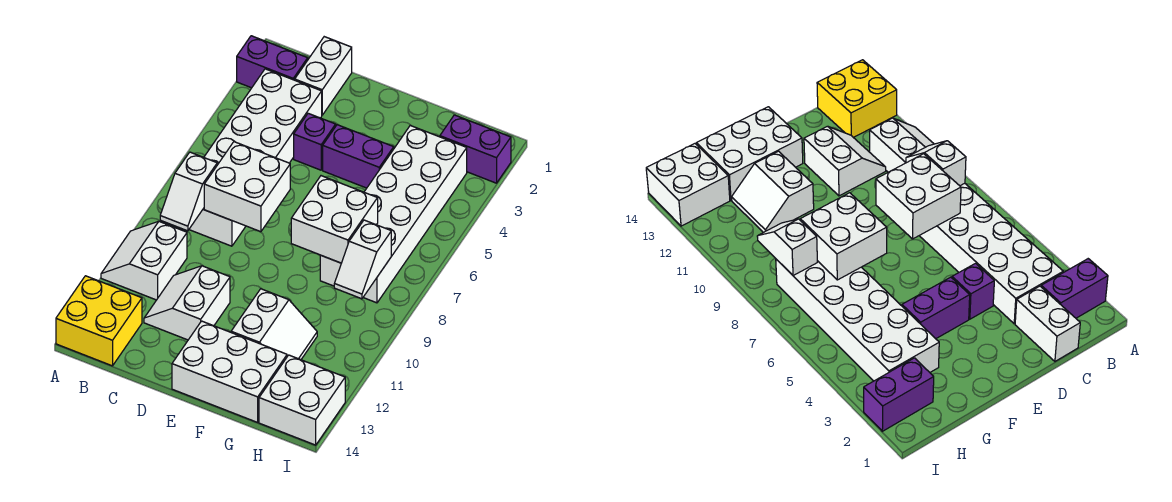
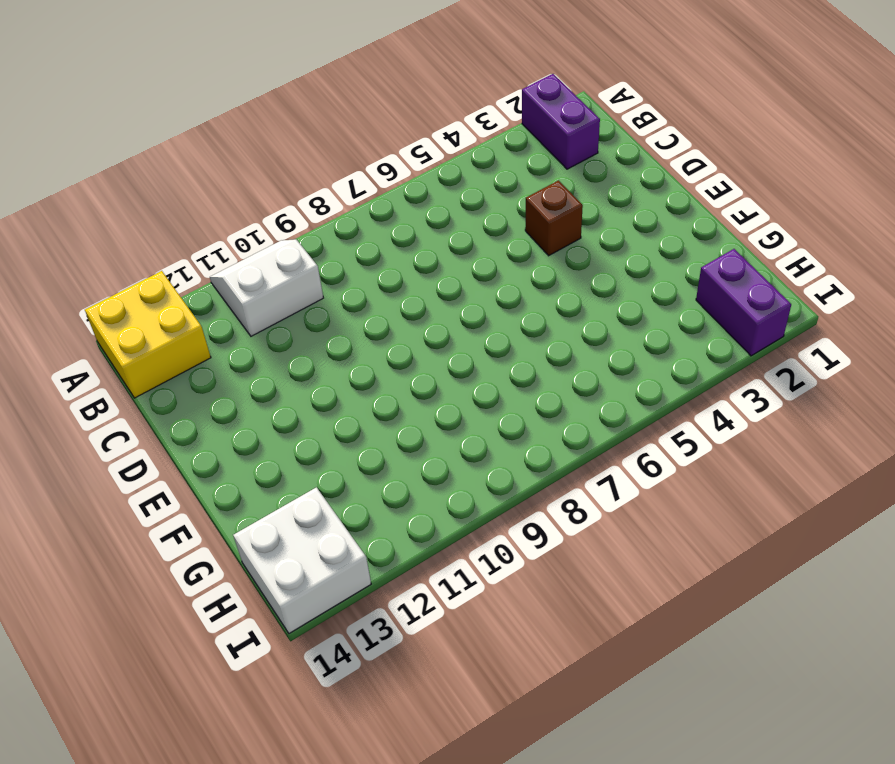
brown brick D4 level 1 -> purple brick D4 level 1
none -> white brick B3:C8 level 1
none -> white brick C1:C2 level 1
none -> white slope C11:D12 level 1 top D

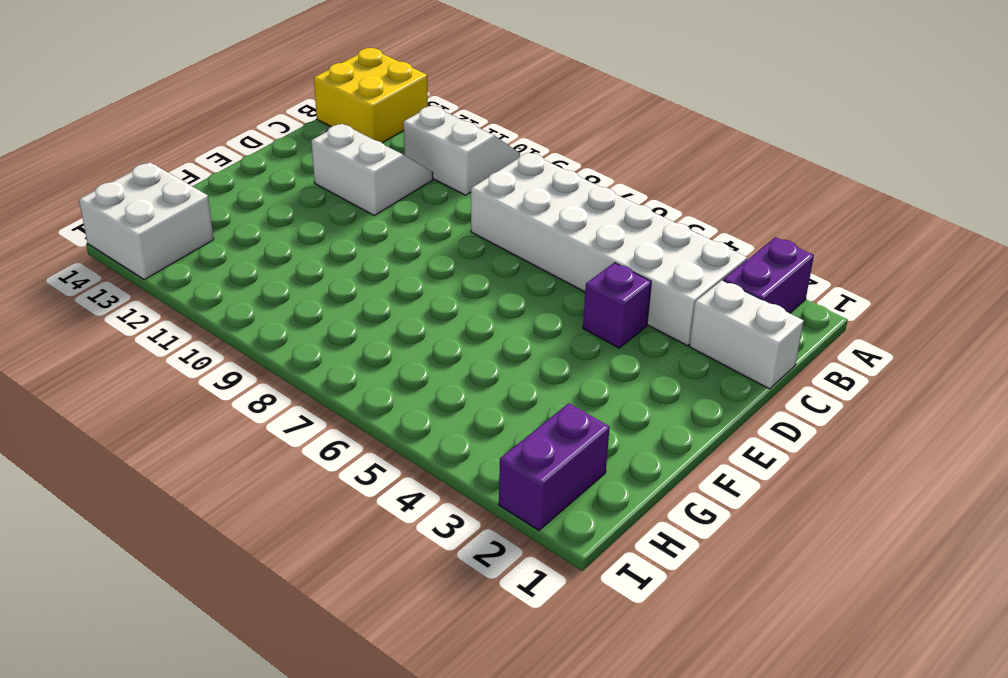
none -> purple brick E4:F4 level 1
none -> white brick E13:G14 level 1
none -> white slope F11:G12 level 1 top F

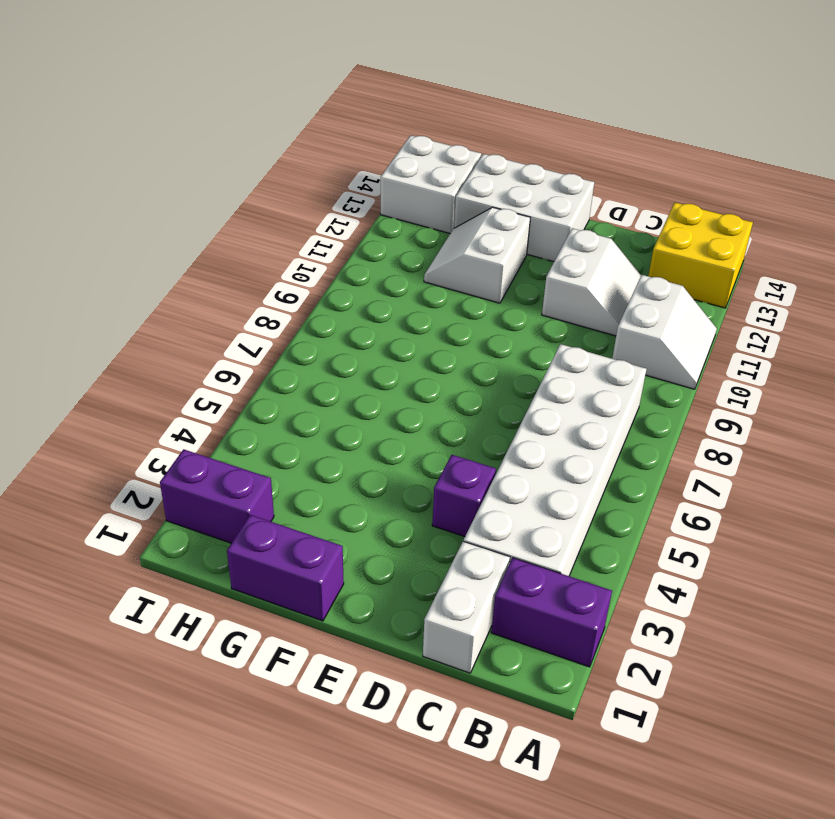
purple brick F1:G1 level 1 -> purple brick E4:F4 level 1
none -> white brick G3:H8 level 1
none -> white slope B8:B9 level 2 top 8
none -> white brick C7:D8 level 2

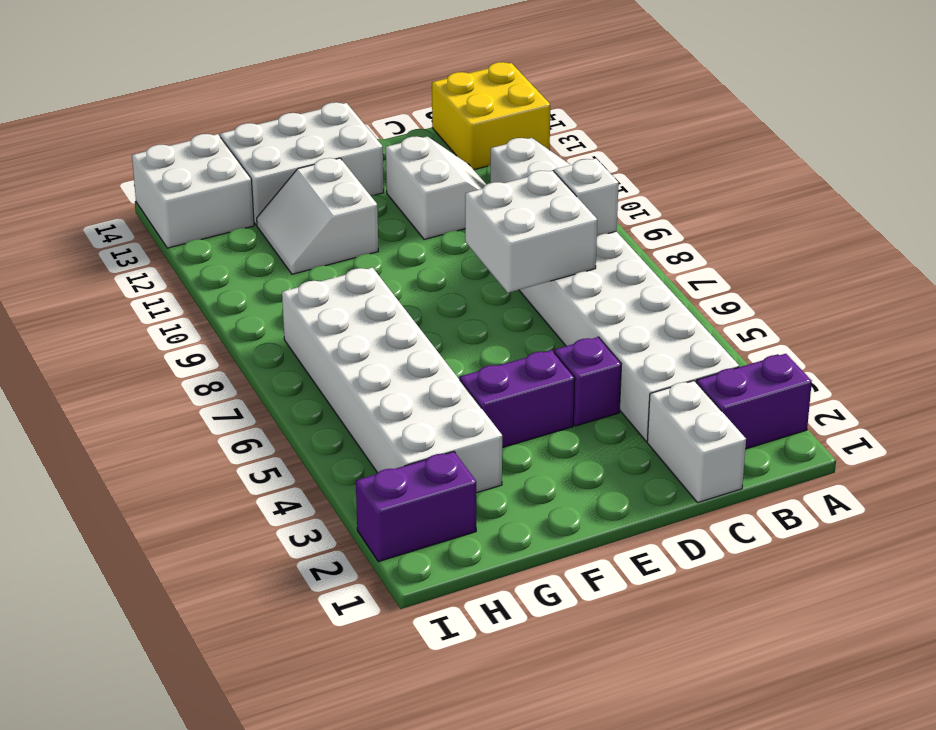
none -> white brick F7:G8 level 2
none -> white slope H8:H9 level 2 top 8

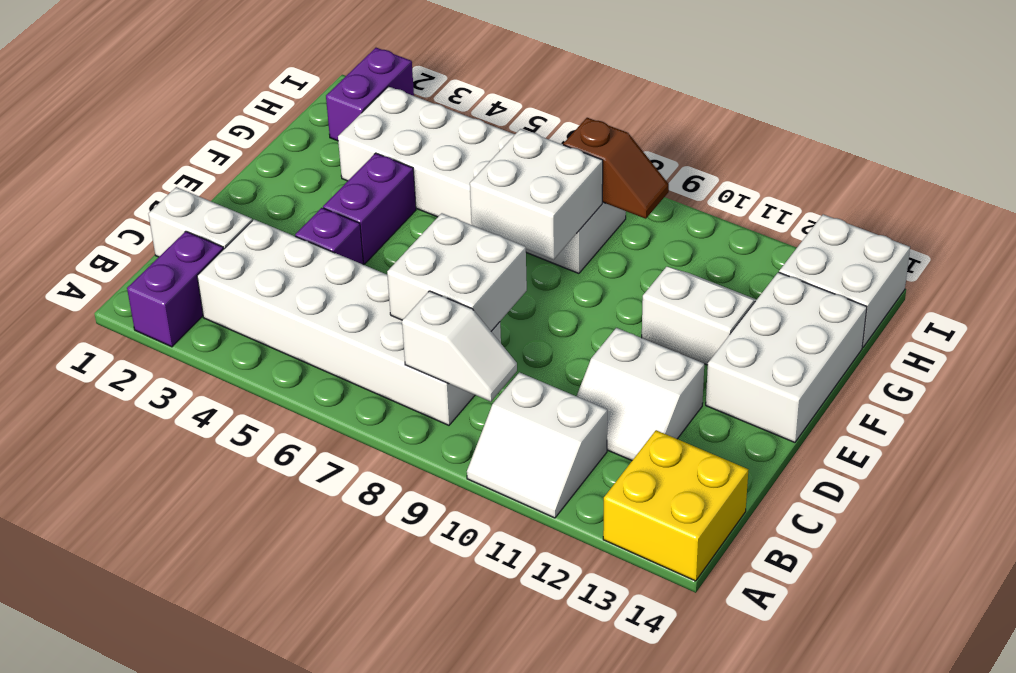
brown slope H8:H9 level 2 top 8 -> white slope H8:H9 level 2 top 8

